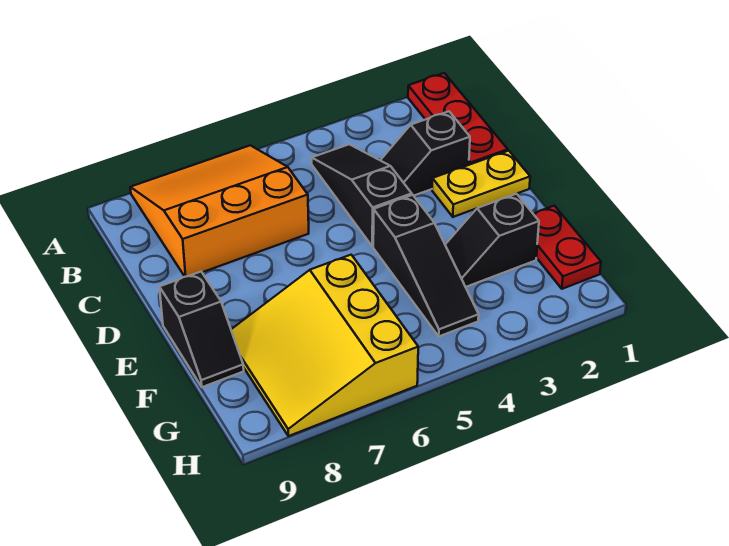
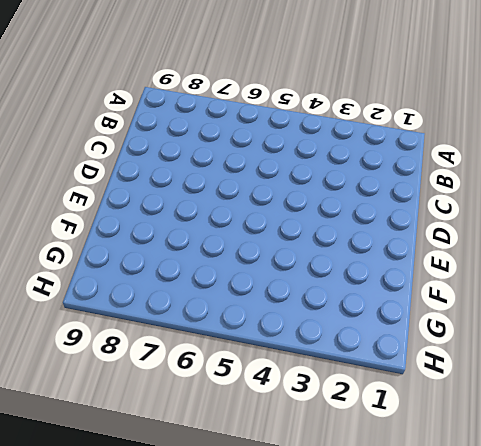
none -> red plate A1:C1 level 1
none -> orange slope A6:C8 level 1 top C

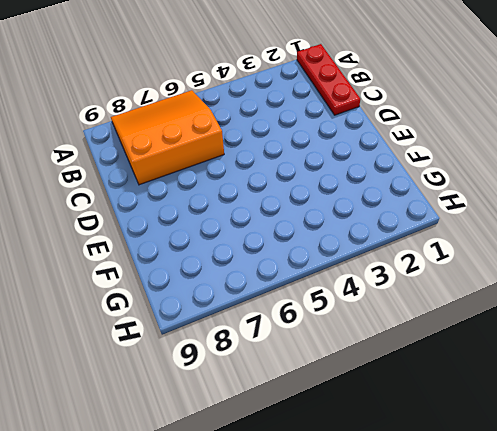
none -> black slope B4:D4 level 1 top D
none -> black slope C2:C3 level 1 top 2

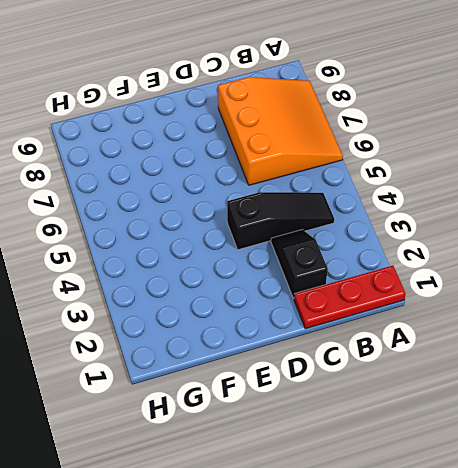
none -> yellow plate D1:D2 level 1
none -> black slope E4:G4 level 1 top E

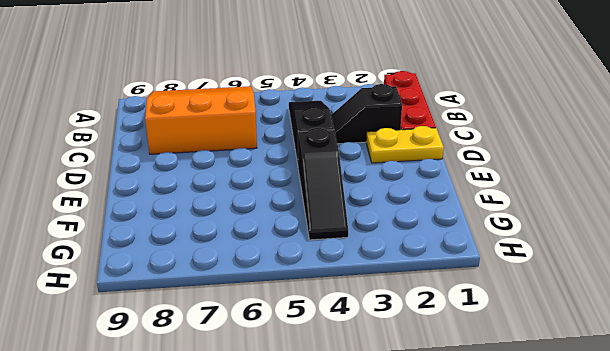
none -> black slope E9:F9 level 1 top E
none -> red plate F1:G1 level 1

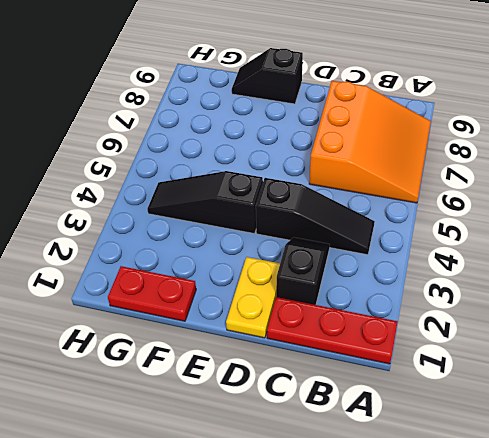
none -> black slope F2:F3 level 1 top 2
none -> yellow slope F6:H8 level 1 top 6

